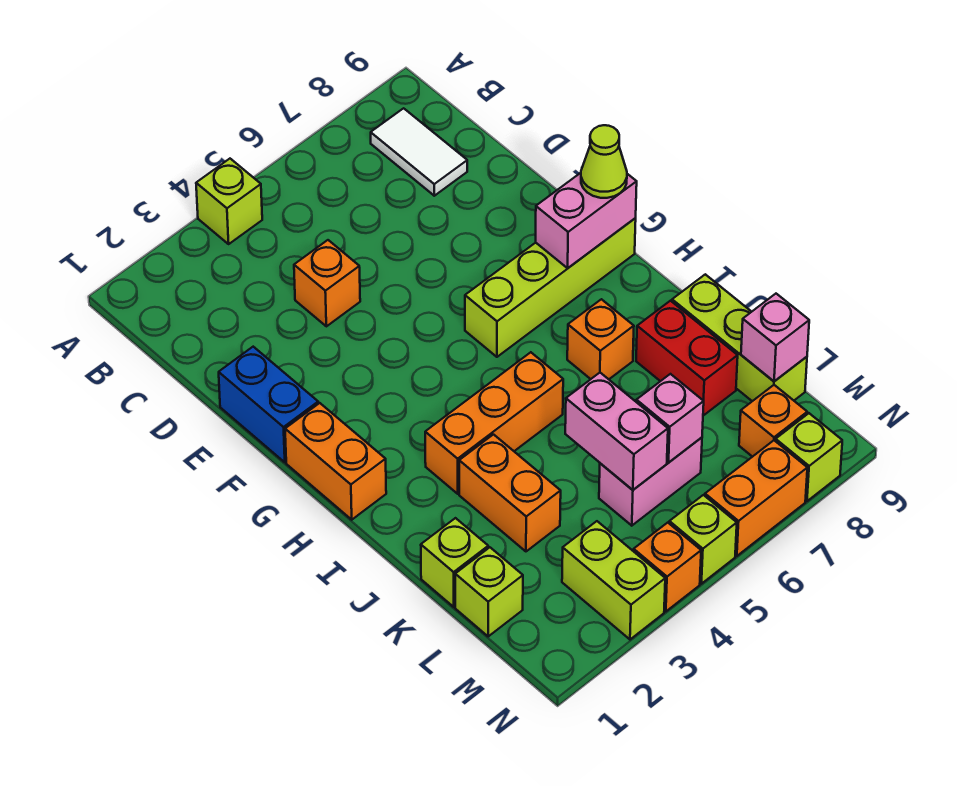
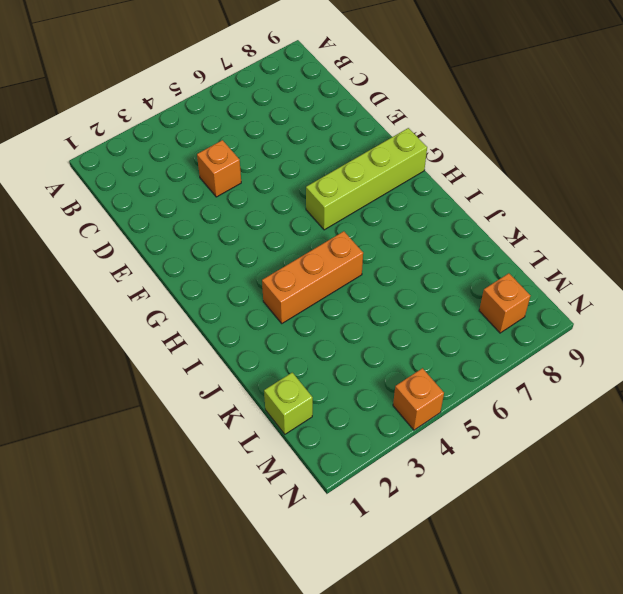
none -> lime brick A4 level 1
none -> white tile B8:C8 level 1
none -> blue brick E1:F1 level 1

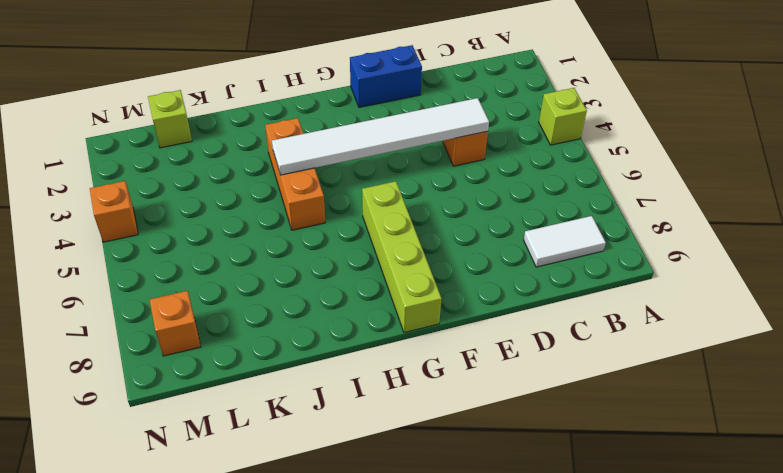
white tile D4:I4 level 2 -> none
none -> orange brick G1:H1 level 1
none -> orange brick I7 level 1
none -> orange brick J3:K3 level 1

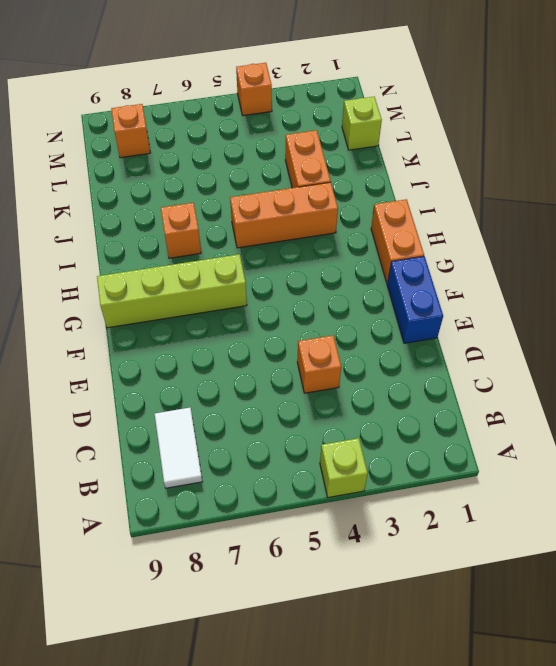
none -> red brick J8:K8 level 1
none -> lime brick J9:L9 level 1
none -> lime brick K1 level 1

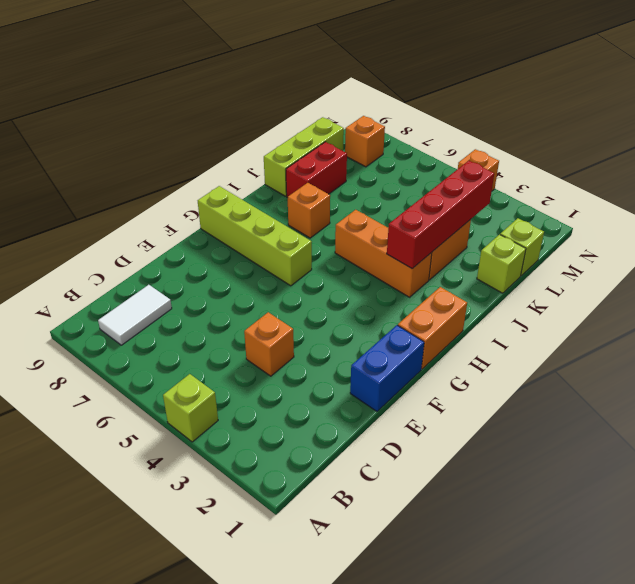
red brick I3:L3 level 2 -> none
none -> pink brick L5:L6 level 1
none -> lime brick M3:N3 level 1
none -> lime brick N5 level 1

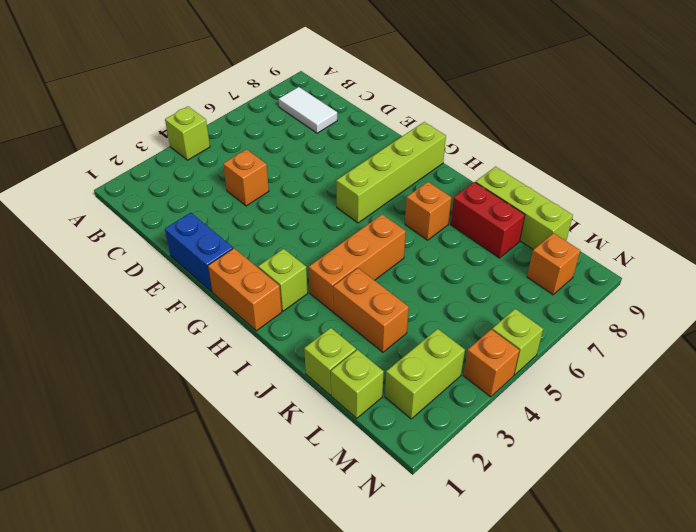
lime brick H2 level 1 -> lime brick N8 level 1
lime brick M2:M3 level 1 -> lime brick M3:N3 level 1
none -> pink brick L5:L6 level 1
none -> orange brick N6:N7 level 1
none -> pink brick G8:G9 level 2

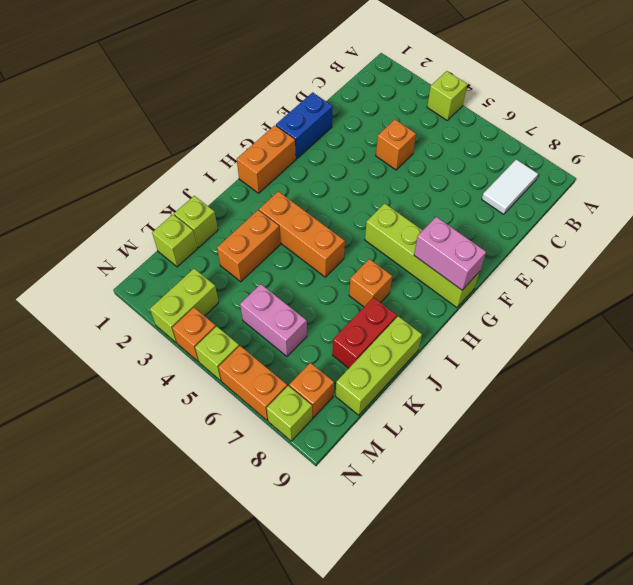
none -> pink brick K5:L5 level 2
none -> pink brick L6 level 2
none -> pink brick L9 level 2

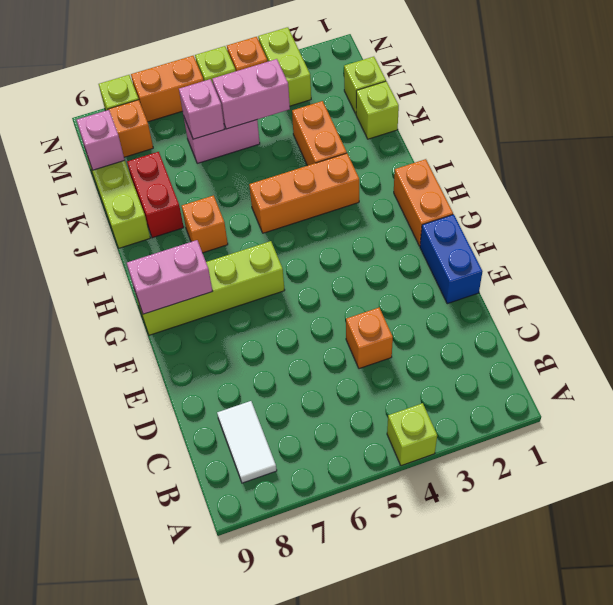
pink brick L4:L5 level 2 -> pink brick K5:L5 level 2
none -> lime cone G9 level 3

